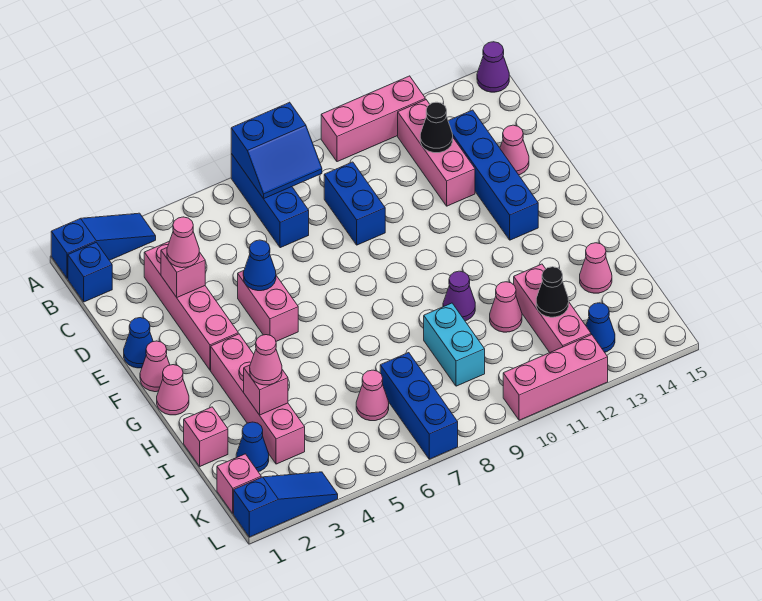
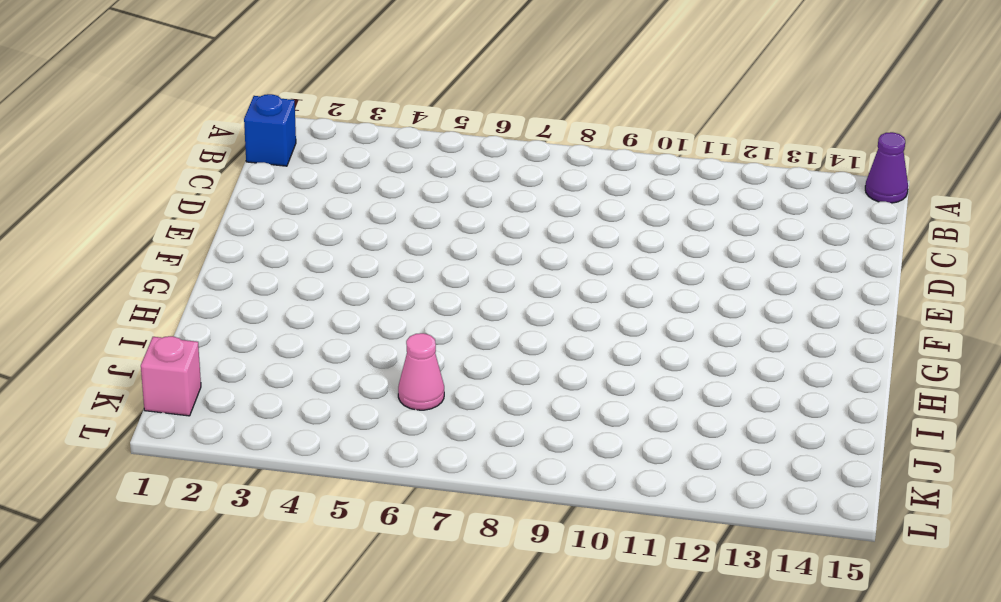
none -> blue slope A1:A3 level 1 top 1
none -> blue brick A7:C7 level 1
none -> pink brick A10:A12 level 1
none -> pink brick B12:D12 level 1

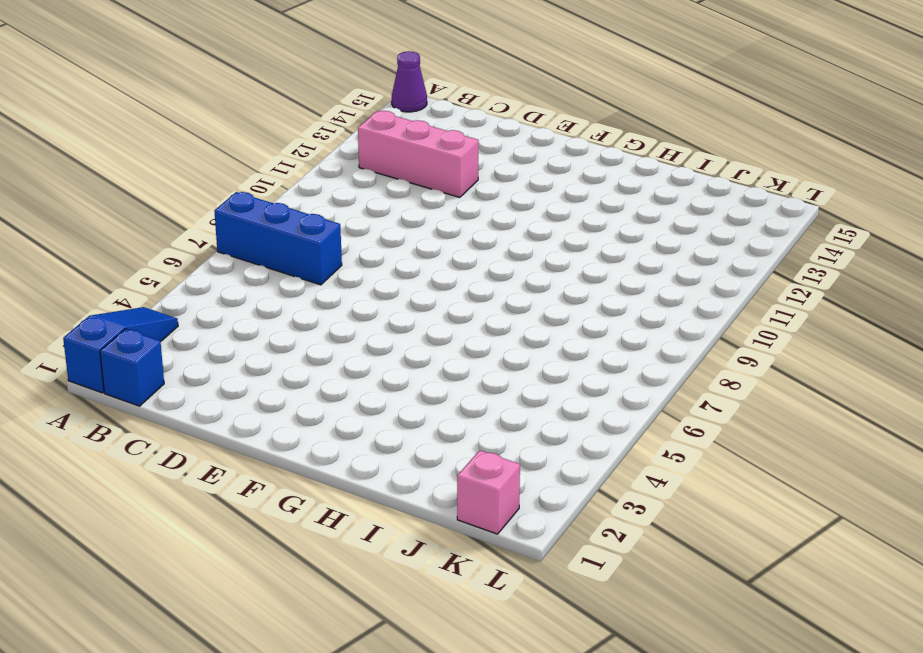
none -> pink brick A10:A12 level 1
none -> pink brick C3:F3 level 1
none -> blue brick C9:D9 level 1
none -> blue brick C13:F13 level 1

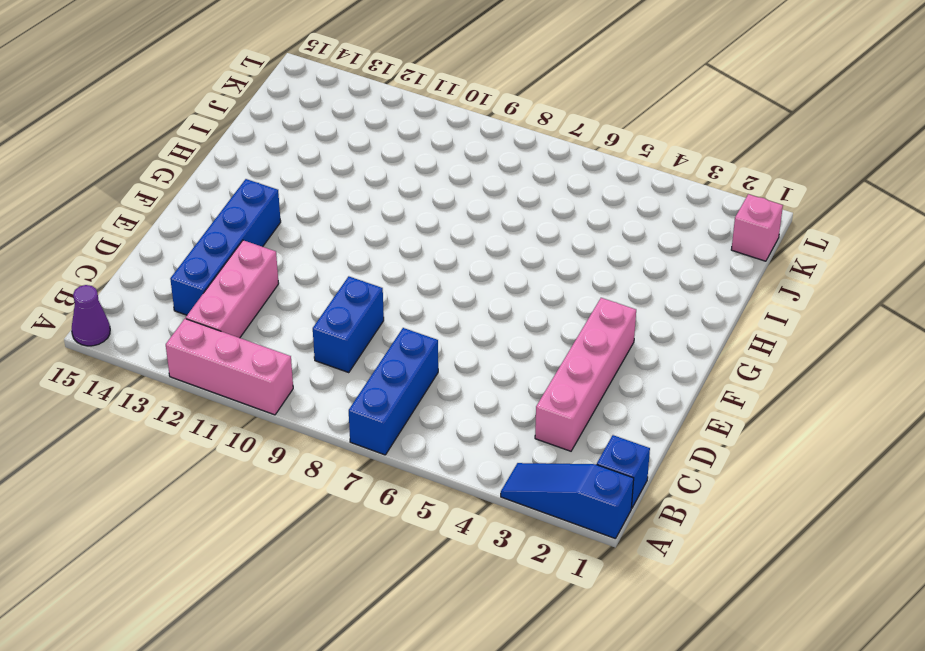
none -> pink cone D14 level 1
none -> blue cone E1 level 1
none -> pink brick E5:F5 level 1
none -> pink cone F1 level 1

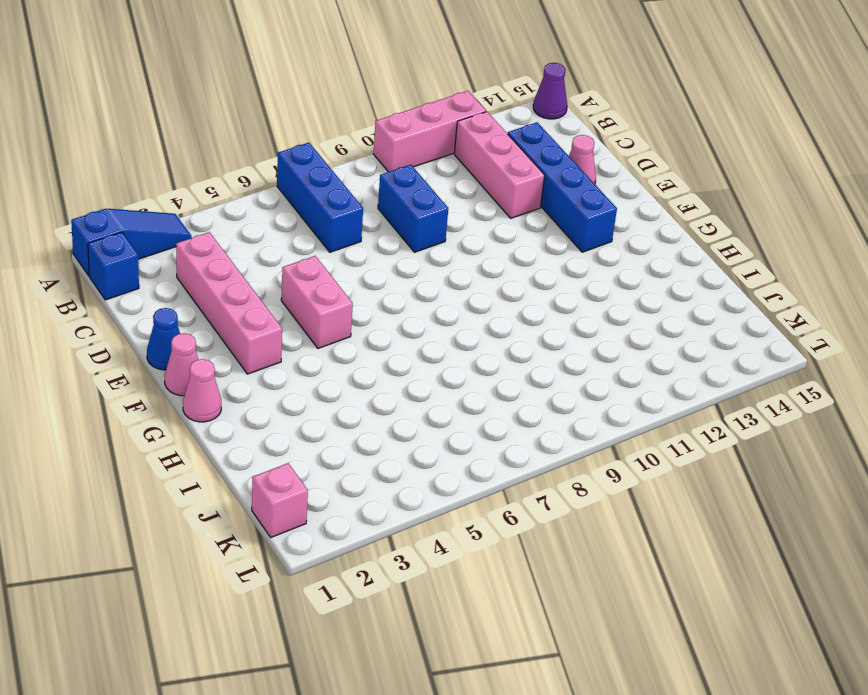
none -> pink brick G3:J3 level 1
none -> purple cone H10 level 1
none -> pink brick I1 level 1
none -> cyan brick I9:J9 level 1

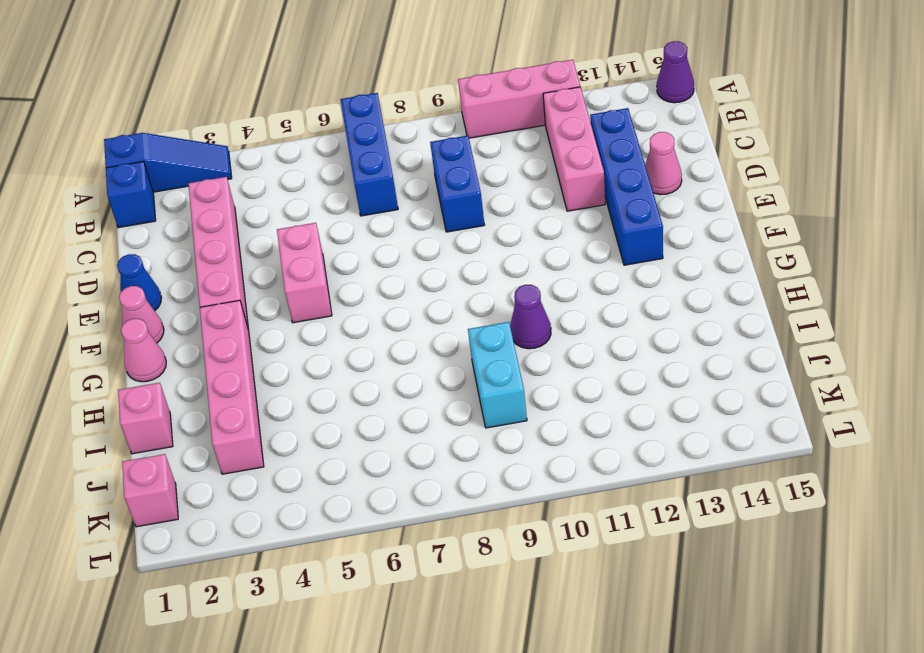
none -> pink cone I11 level 1
none -> pink brick I12:K12 level 1
none -> pink cone I14 level 1
none -> blue cone J2 level 1

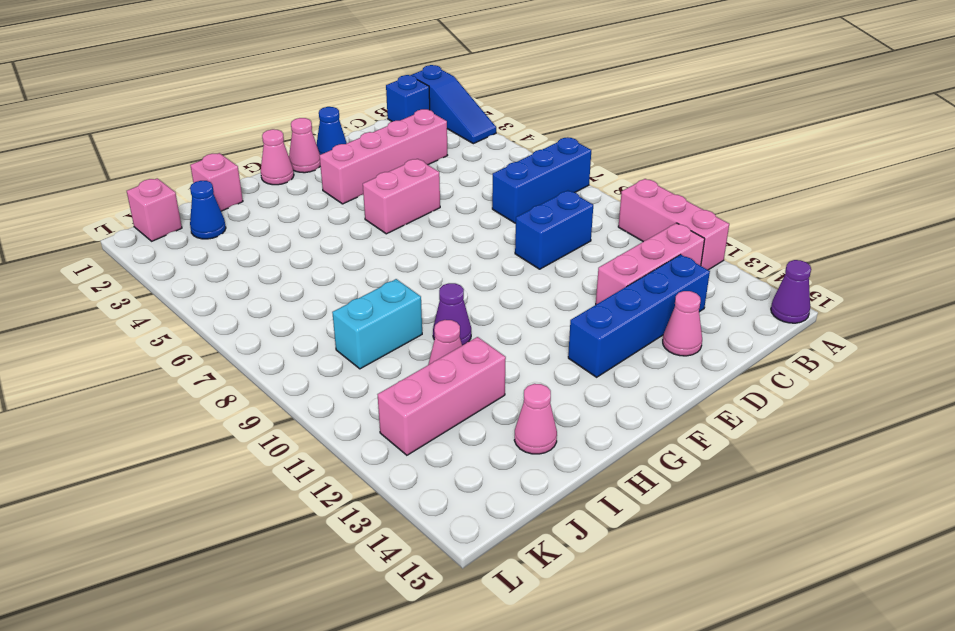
none -> pink brick G3:J3 level 1
none -> pink cone J6 level 1
none -> blue brick J7:L7 level 1
none -> blue cone K13 level 1

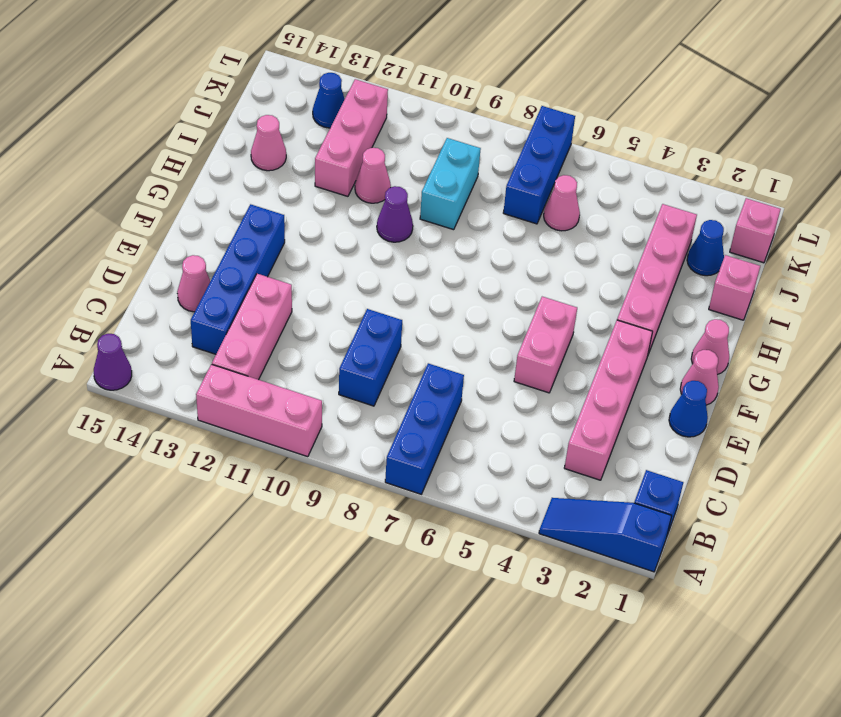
none -> blue slope L1:L3 level 1 top 1
none -> pink brick L10:L12 level 1
none -> blue slope A7:B8 level 2 top A
none -> black cone C12 level 2

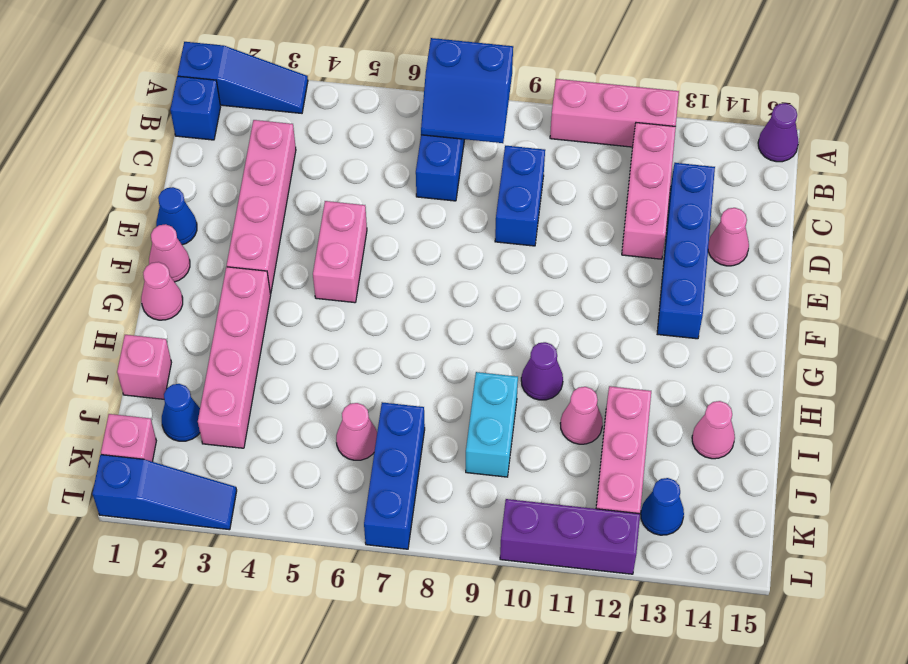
purple brick L10:L12 level 1 -> pink brick L10:L12 level 1
none -> black cone C12 level 2
none -> pink brick D3 level 2
none -> blue cone E5 level 2
none -> pink brick I3 level 2

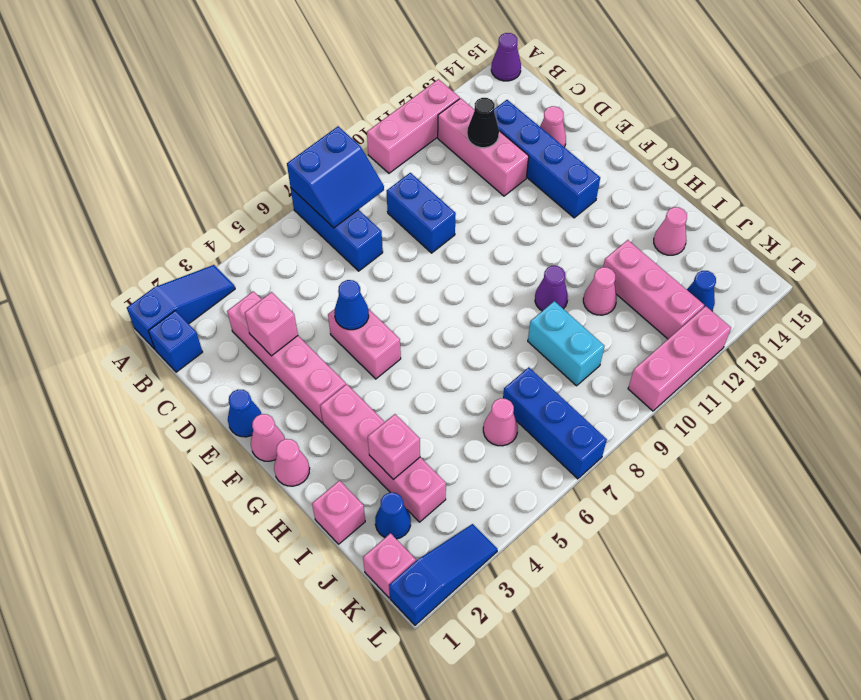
none -> black cone J12 level 2
none -> pink cone D3 level 3
none -> pink cone I3 level 3

